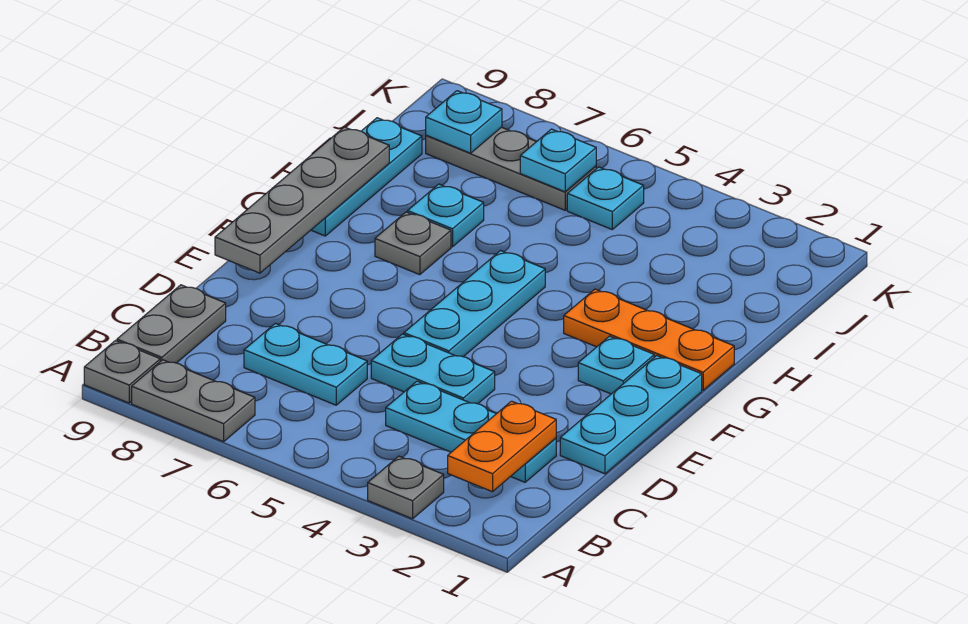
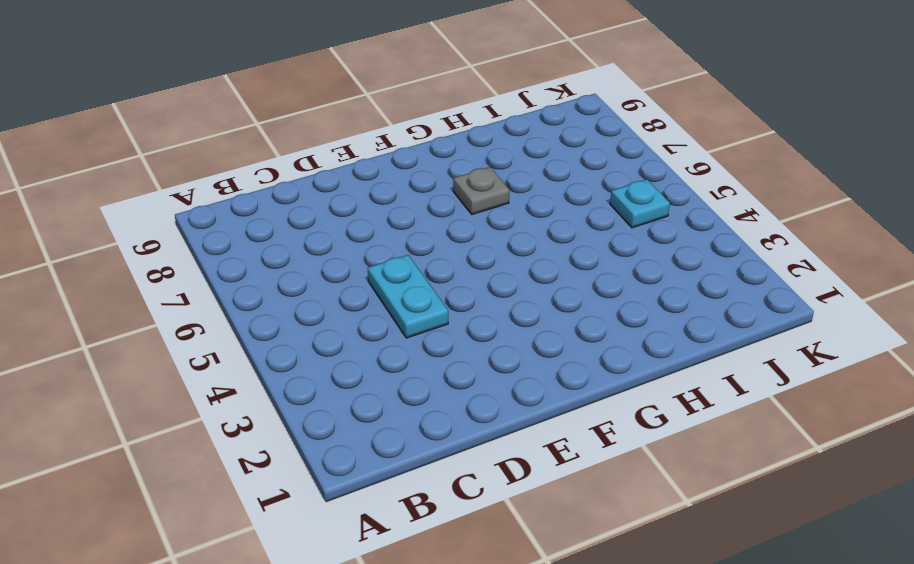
none -> grey plate A3 level 1
none -> grey plate A7:A8 level 1
none -> grey plate A9 level 1

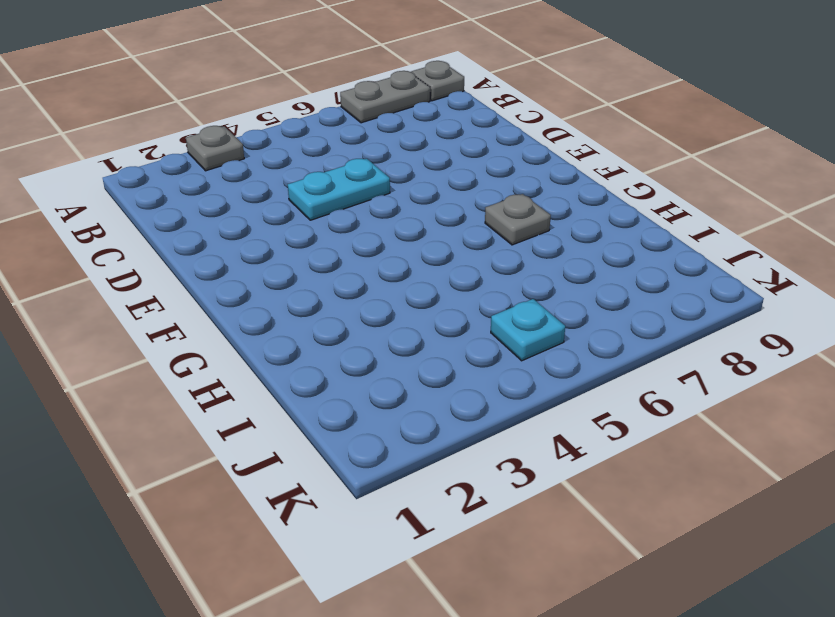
none -> grey plate B9:C9 level 1
none -> cyan plate C2:C4 level 1
none -> cyan plate C6:C7 level 1

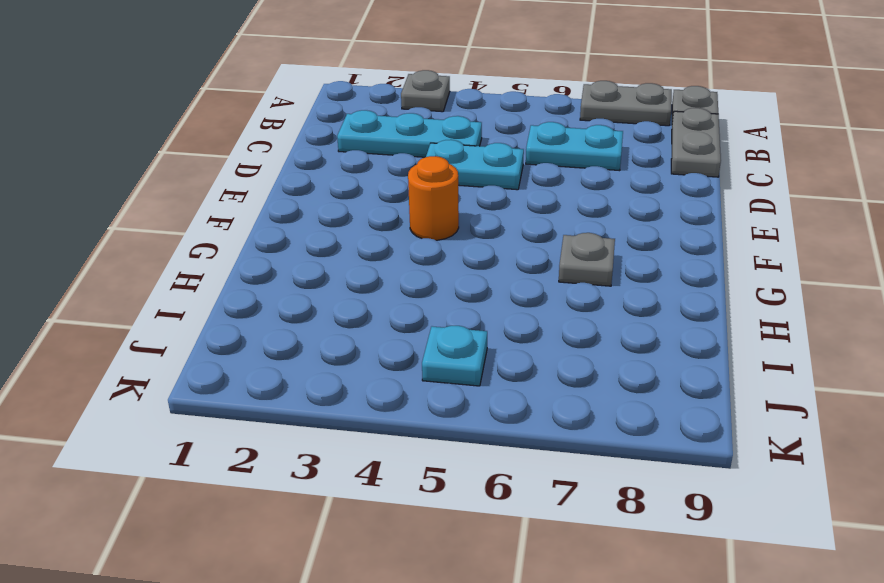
orange round brick F4 level 1 -> none
none -> cyan plate D1:F1 level 1
none -> cyan plate E5:G5 level 1
none -> cyan plate F2 level 1

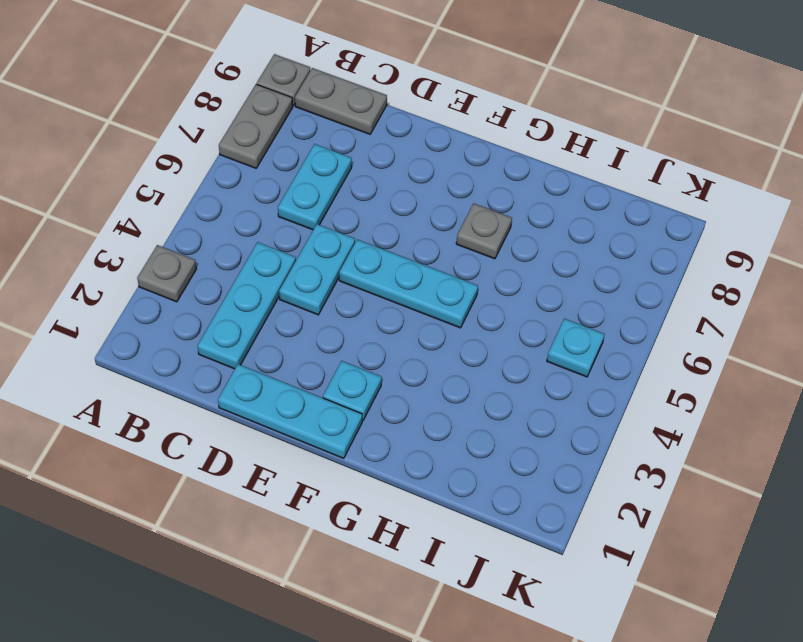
none -> orange plate G1:G3 level 1
none -> cyan plate G9:I9 level 1
none -> cyan plate H7 level 1

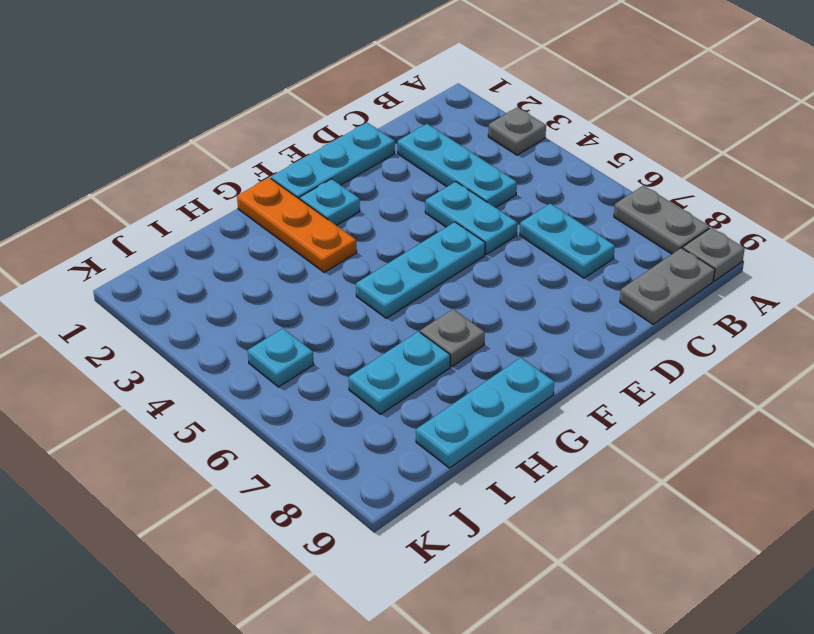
cyan plate H7:I7 level 1 -> cyan plate H7 level 1
none -> grey plate J6:J8 level 1
none -> orange plate B2:C2 level 2
none -> grey plate E9:H9 level 2

